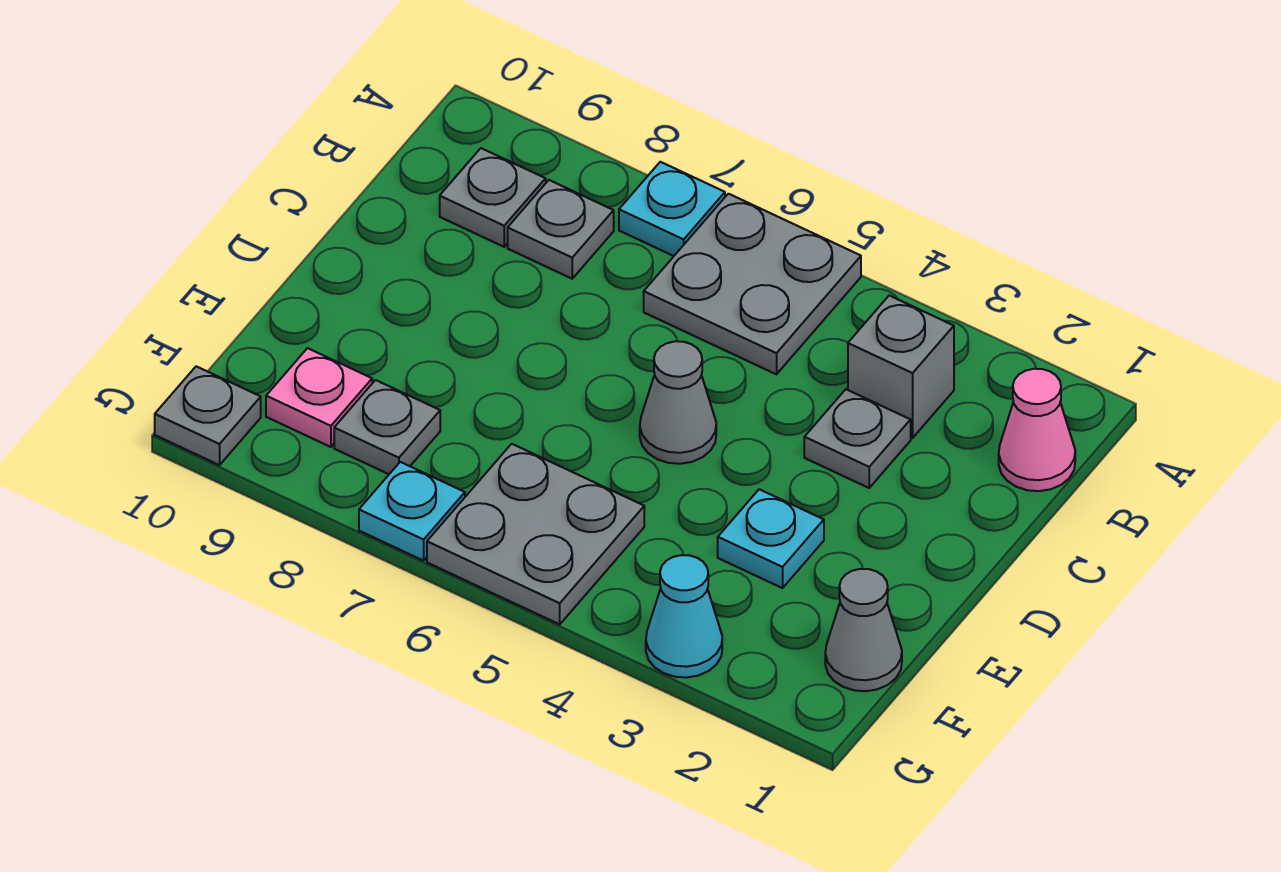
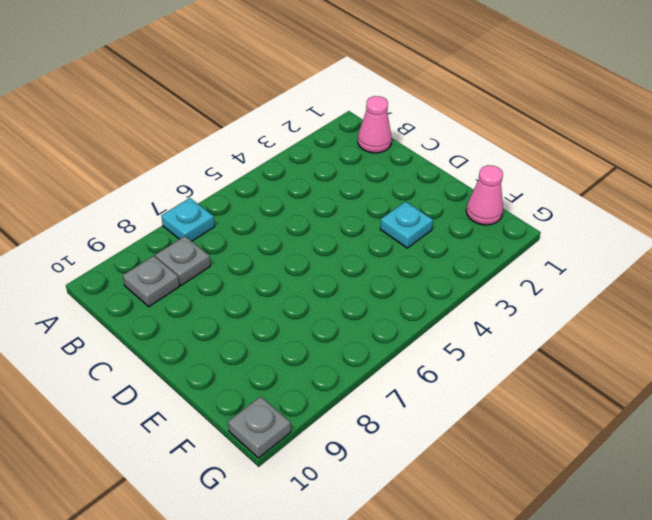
pink cone F1 level 1 -> grey cone F1 level 1
none -> grey plate A5:B6 level 1
none -> grey brick B3 level 1
none -> grey plate C3 level 1

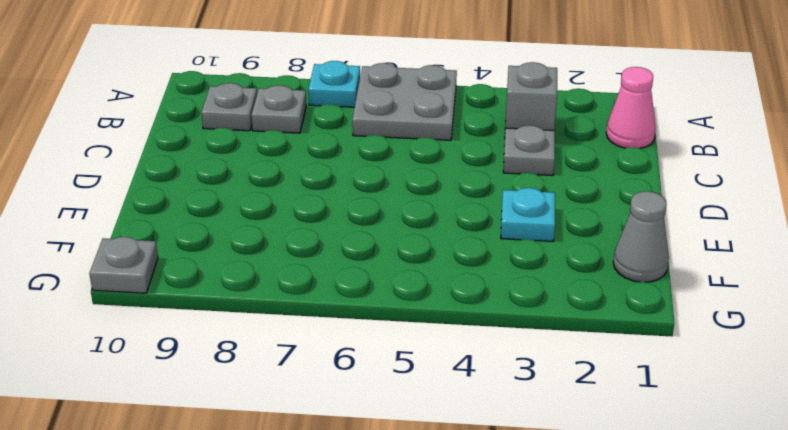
none -> grey cone D5 level 1
none -> grey plate F5:G6 level 1
none -> grey plate F8 level 1

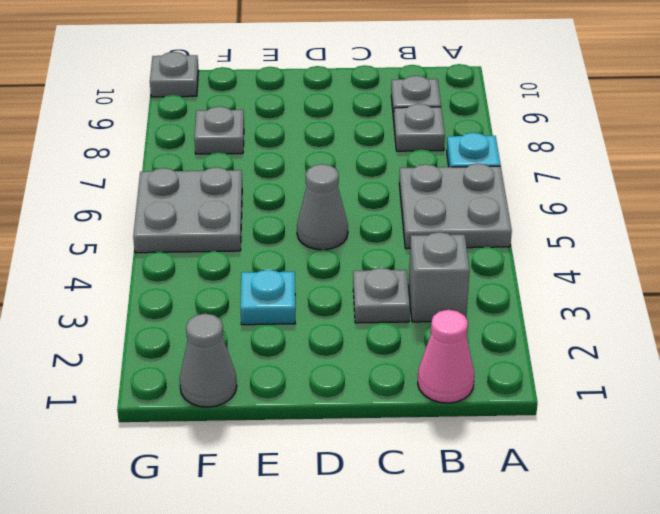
none -> pink plate F9 level 1
none -> cyan cone G3 level 1
none -> cyan plate G7 level 1

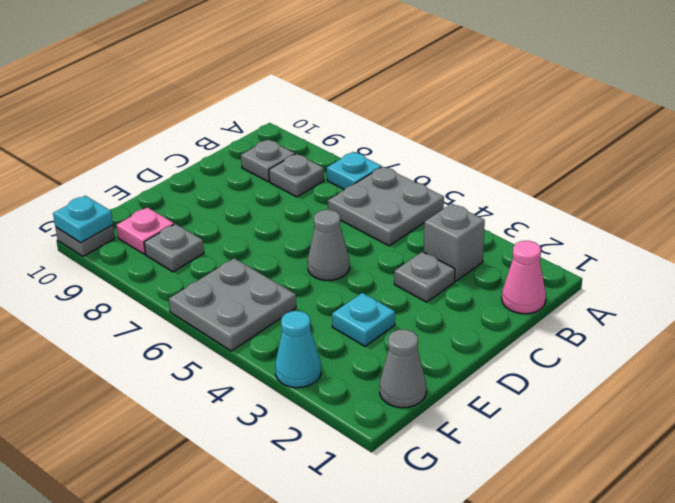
cyan plate G10 level 2 -> cyan plate G7 level 1

